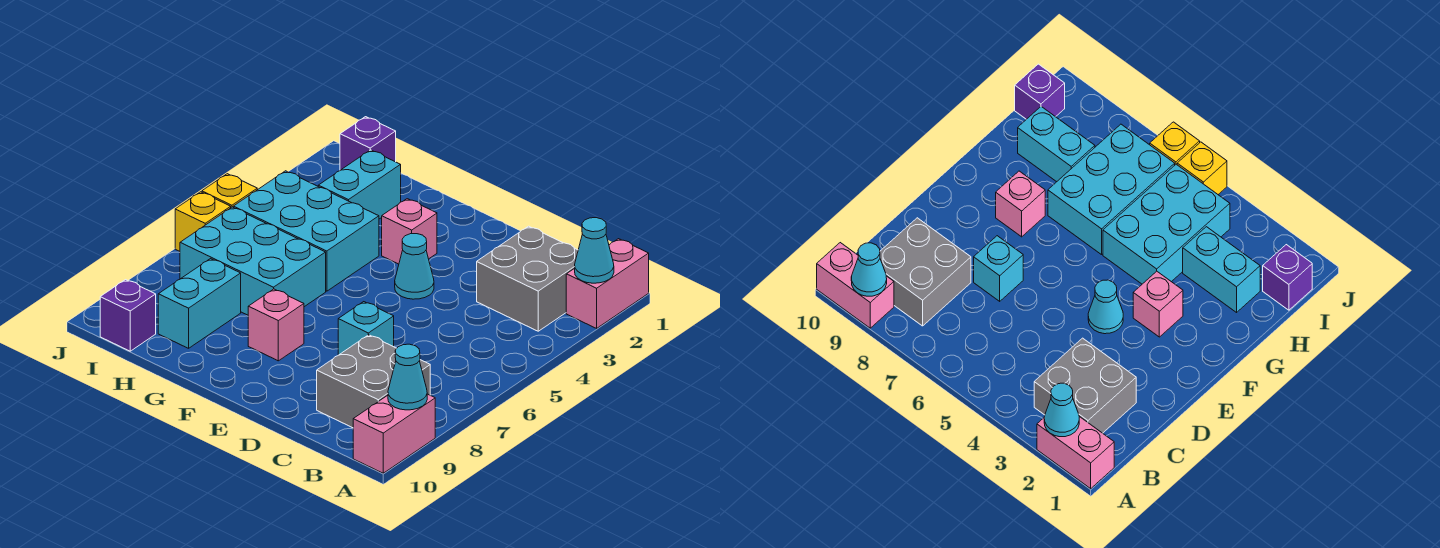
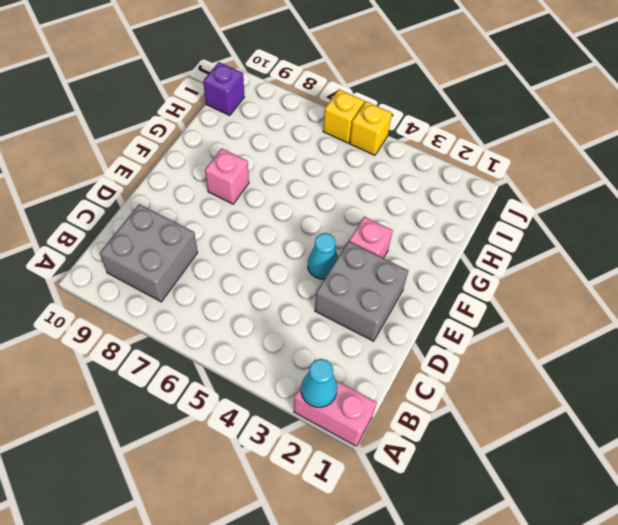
grey brick D2:E3 level 1 -> grey brick B2:C3 level 1
none -> pink brick A9:A10 level 1
none -> cyan brick D7 level 1
none -> cyan brick G4:I5 level 1

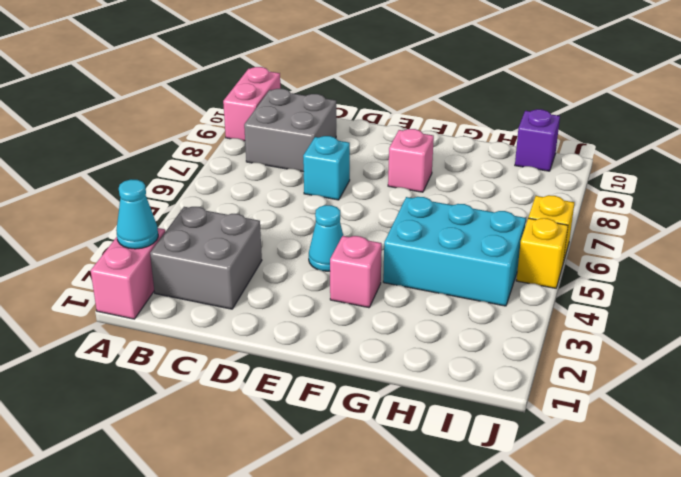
none -> cyan brick G6:I7 level 1
none -> cyan brick H2:H3 level 1
none -> cyan brick H8:H9 level 1

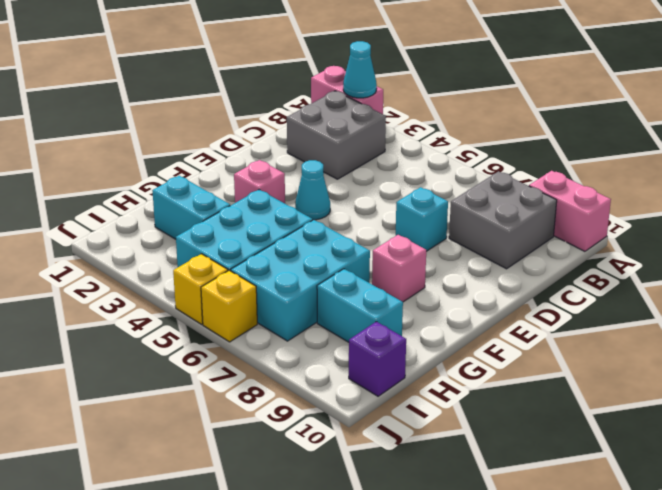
none -> purple brick I1 level 1
none -> cyan cone A9 level 2

